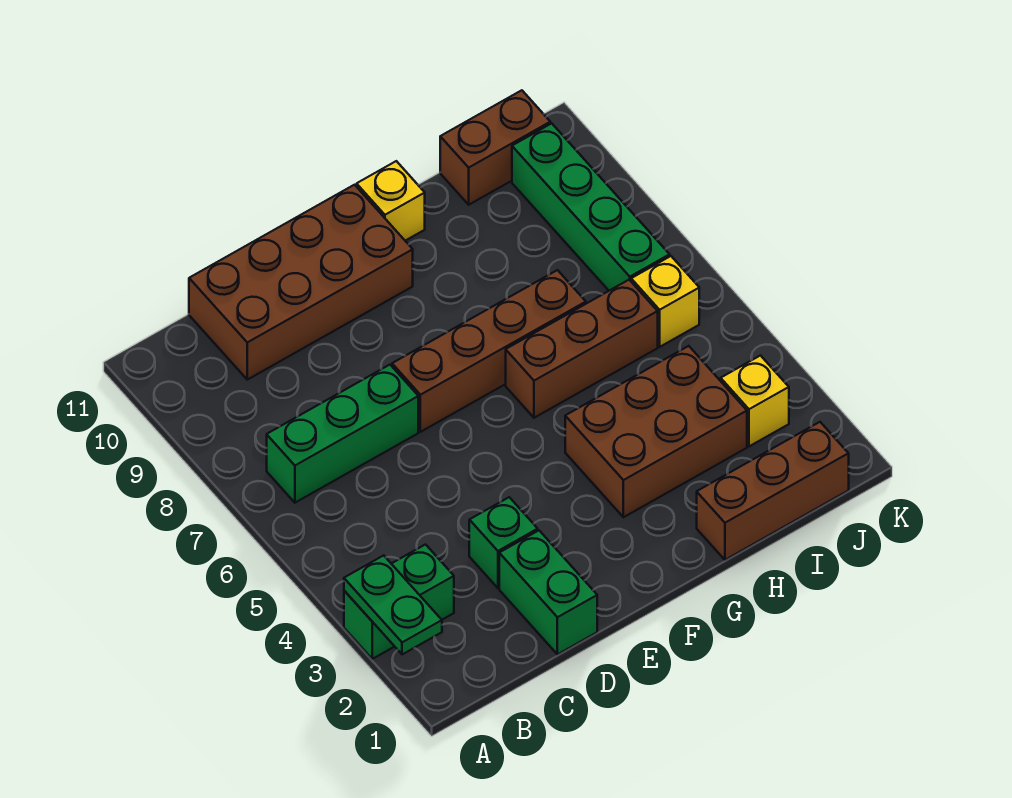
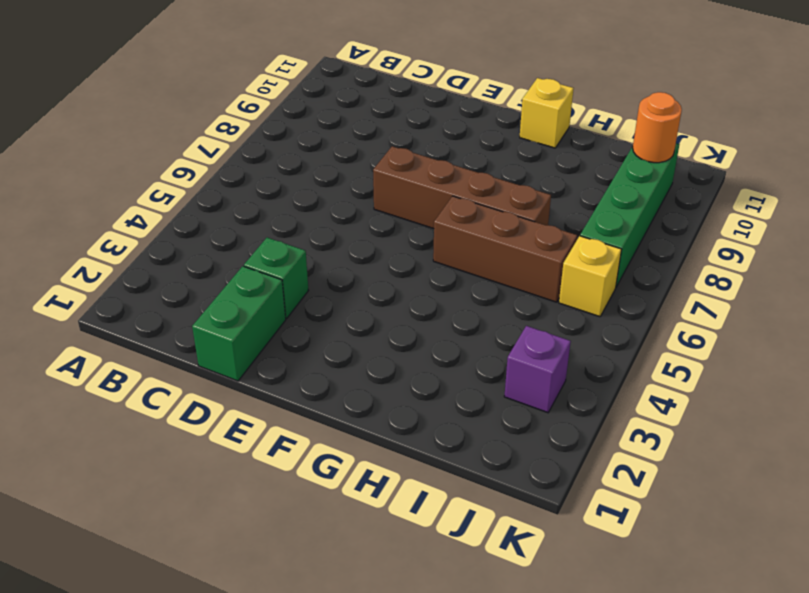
purple brick J3 level 1 -> yellow brick J3 level 1
orange round brick J10 level 2 -> none
none -> green brick A3:B3 level 1
none -> green brick B7:D7 level 1
none -> brown brick C10:F11 level 1

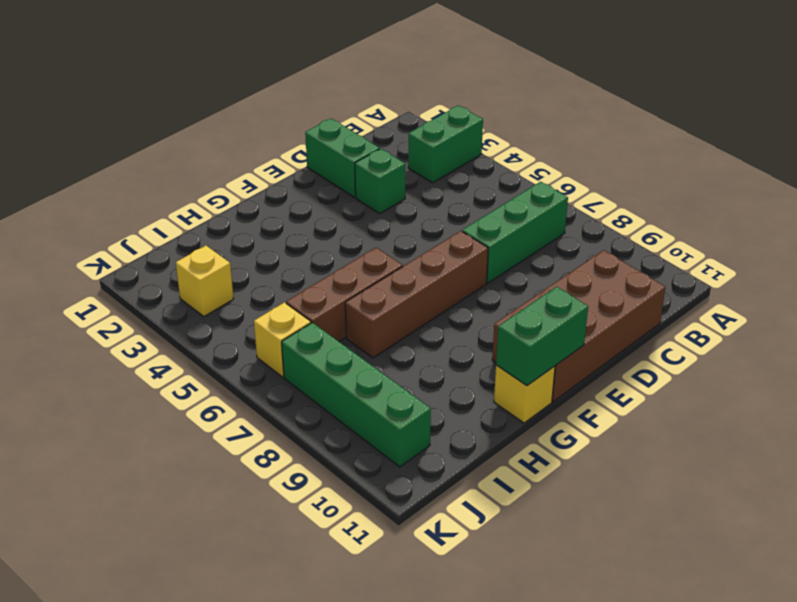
green brick F11:G11 level 2 -> none
none -> brown brick G3:I4 level 1
none -> brown brick H1:J1 level 1
none -> brown brick I11:J11 level 1

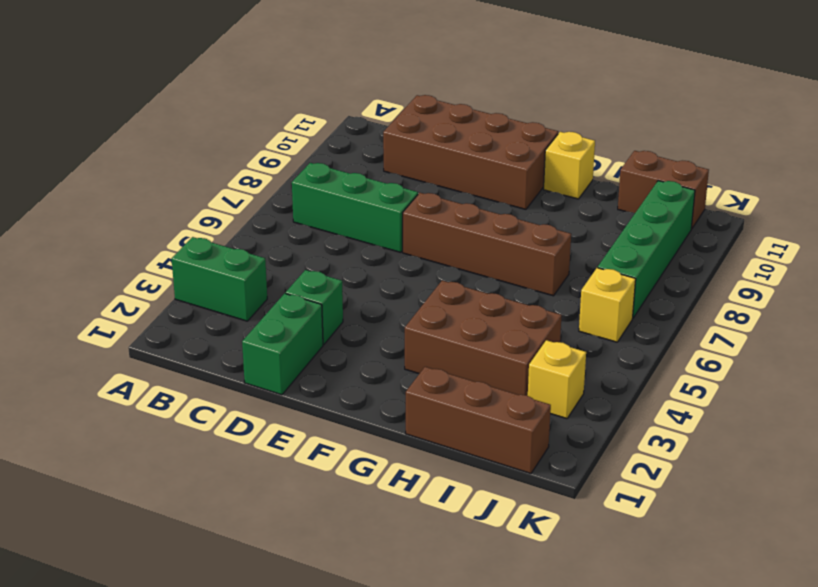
none -> brown brick G6:I6 level 1
none -> green plate A2:A3 level 2

